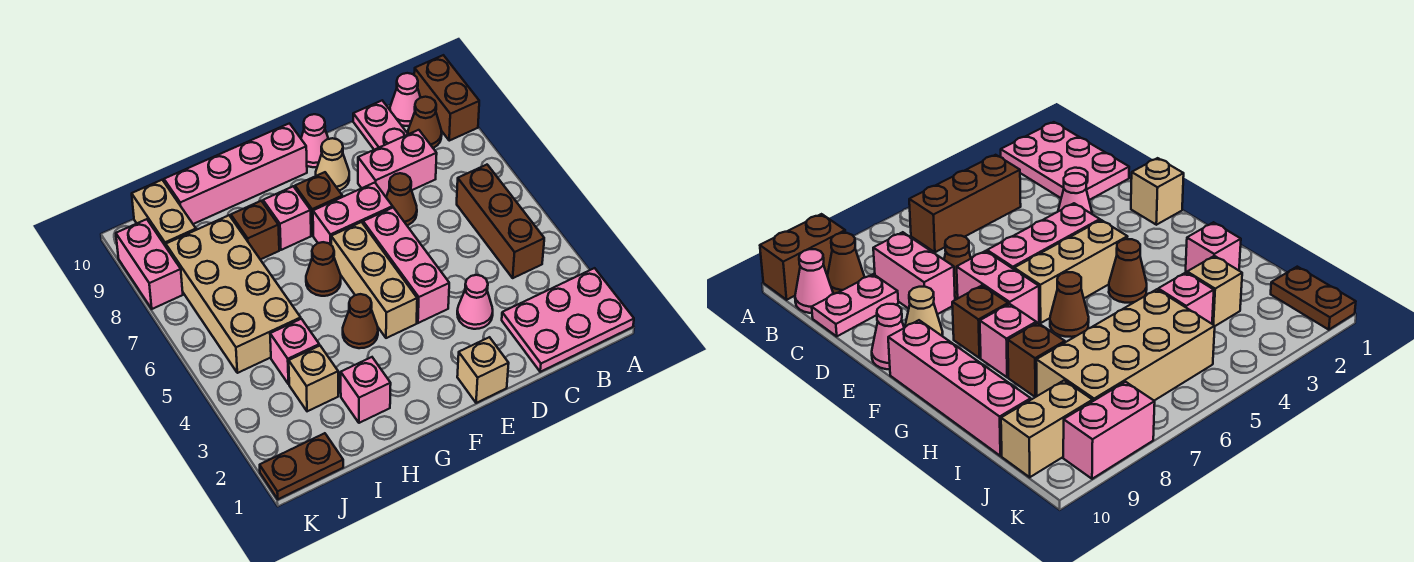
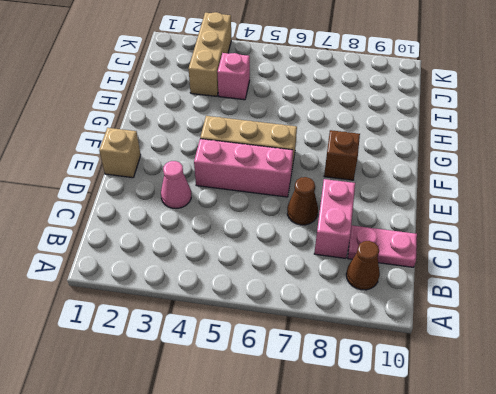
tan brick I3:K3 level 1 -> tan brick I3 level 1
none -> pink plate A1:C2 level 1
none -> brown brick A9:A10 level 1
none -> brown brick B4:B6 level 1

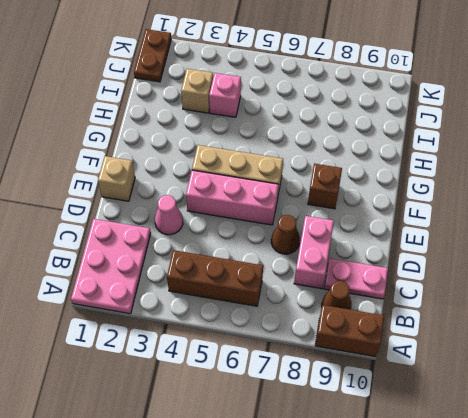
none -> pink cone B10 level 1
none -> pink brick E7:F7 level 1
none -> tan cone E9 level 1

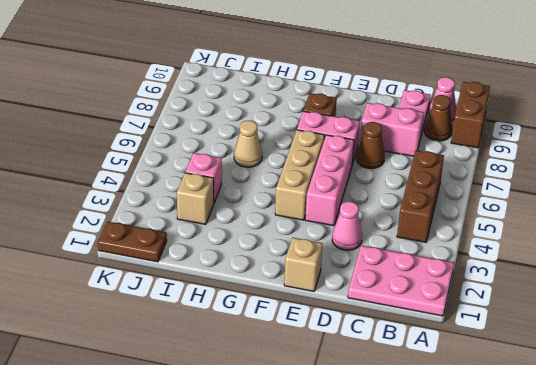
tan cone H6 level 1 -> tan cone E9 level 1
none -> pink cone E10 level 1
none -> pink brick F10:I10 level 1
none -> brown cone G4 level 1

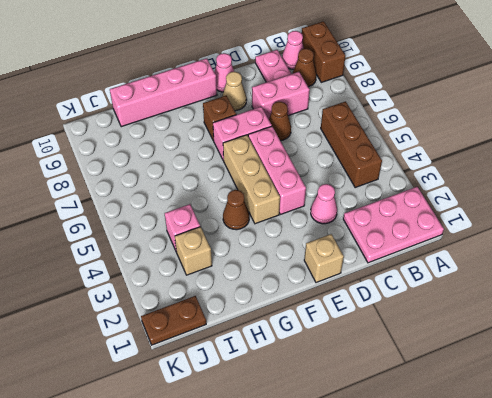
none -> brown cone G6 level 1
none -> pink brick G8 level 1
none -> pink brick H2 level 1

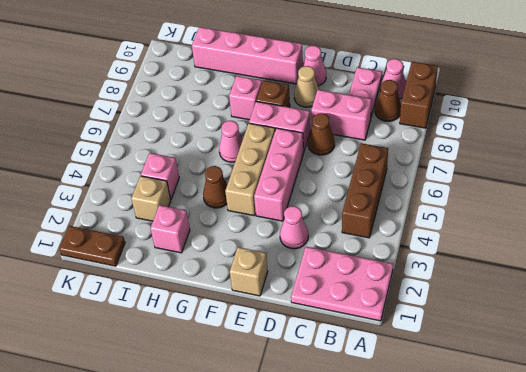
pink cone G6 level 1 -> brown cone G6 level 1
none -> brown brick H8 level 1
none -> tan brick I5:J8 level 1
none -> tan brick J9:J10 level 1

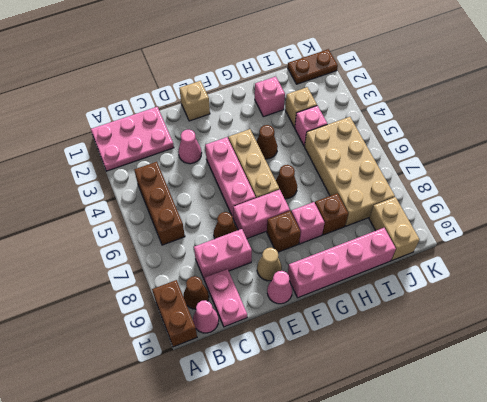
none -> pink brick K8:K9 level 1

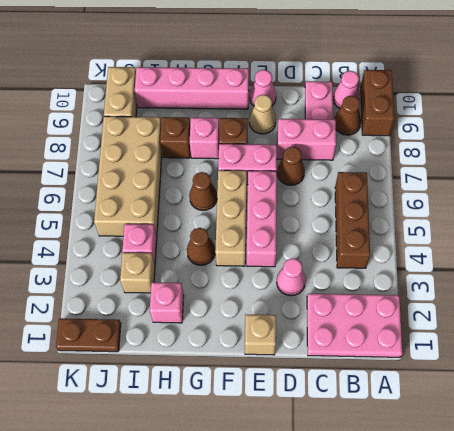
none -> pink brick K8:K9 level 1

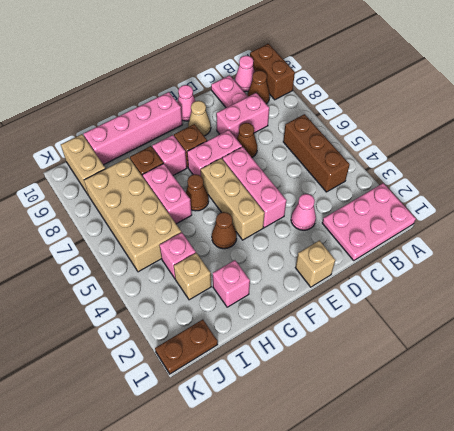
pink brick H6:H7 level 1 -> pink brick K8:K9 level 1

